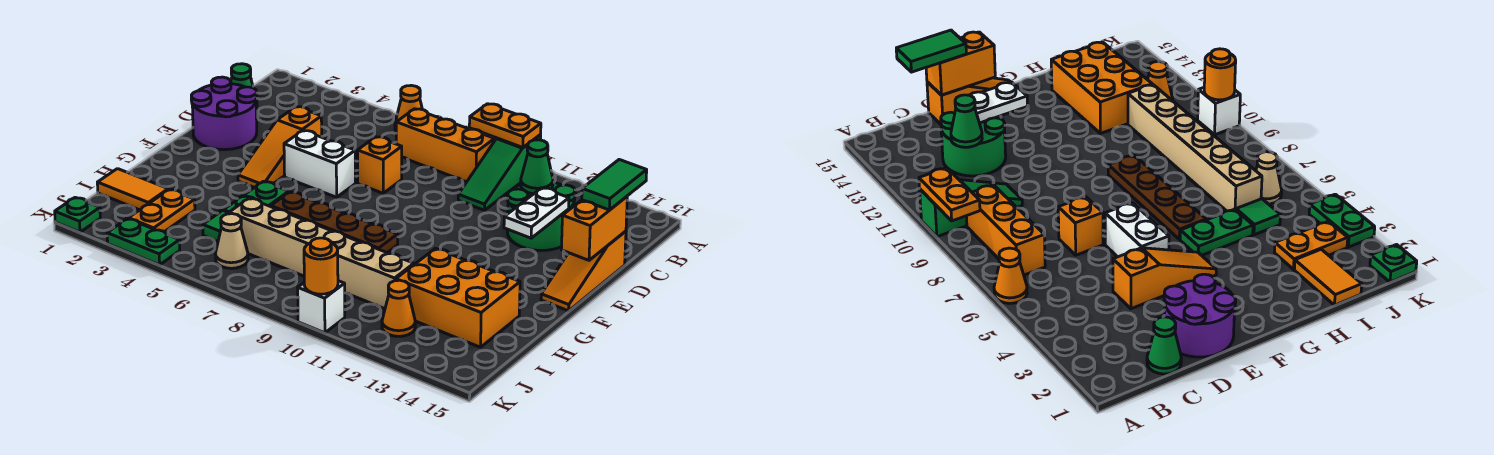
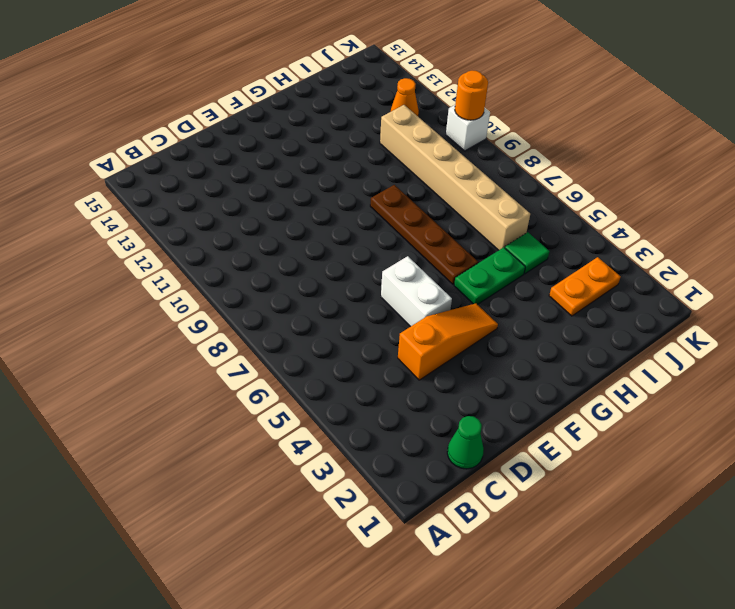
none -> orange cone A6 level 1
none -> green slope A10:C10 level 1 top A
none -> orange brick B7:B9 level 1

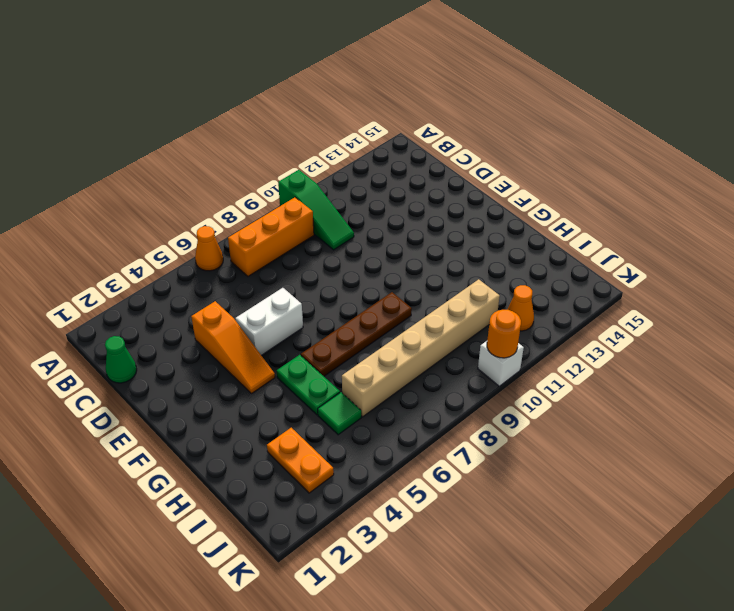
none -> green round brick C12:D13 level 1
none -> purple round brick D1:E2 level 1
none -> orange brick D7 level 1

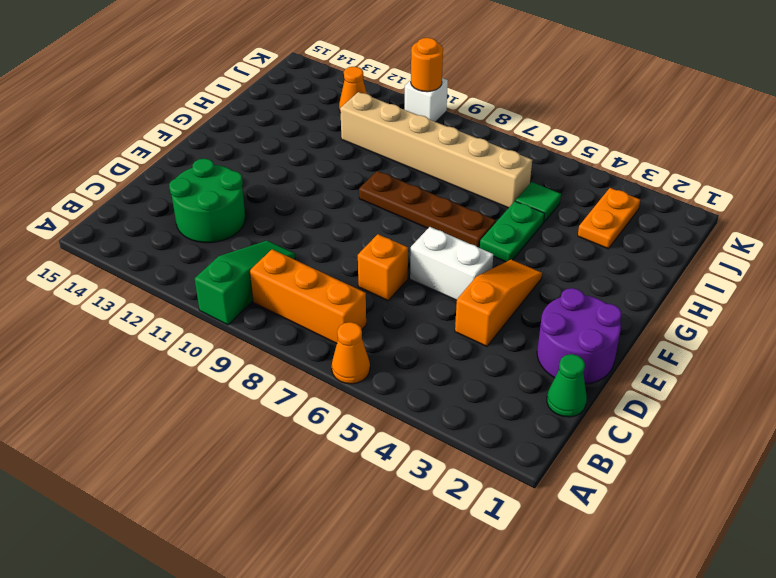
none -> orange slope D15:F15 level 1 top D
none -> orange brick H12:I14 level 1
none -> orange tile I1:I2 level 1

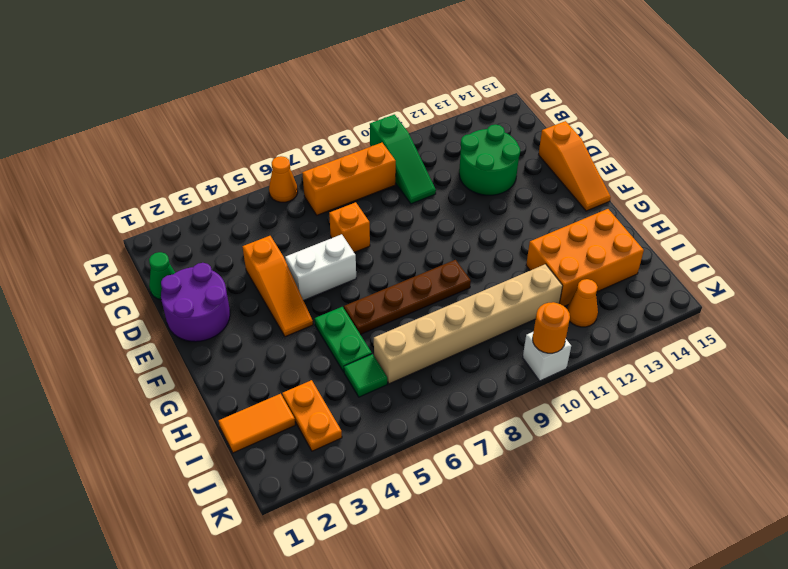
none -> tan cone J6 level 1
none -> green plate K1 level 1
none -> green plate K3:K4 level 1

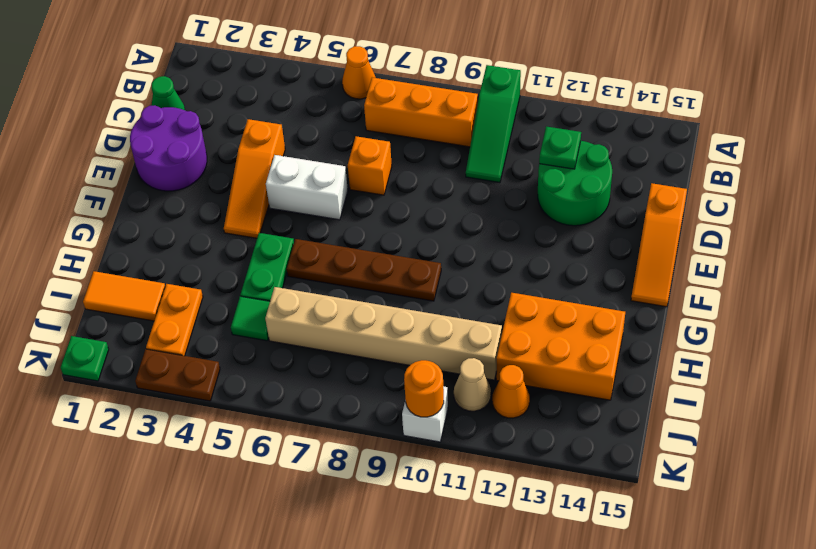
green plate C12 level 2 -> green cone C12 level 2
tan cone J11 level 1 -> tan cone J6 level 1
brown plate K3:K4 level 1 -> green plate K3:K4 level 1
none -> orange plate A9:A10 level 2
none -> white plate D13:E13 level 2
none -> orange brick D15:E15 level 2

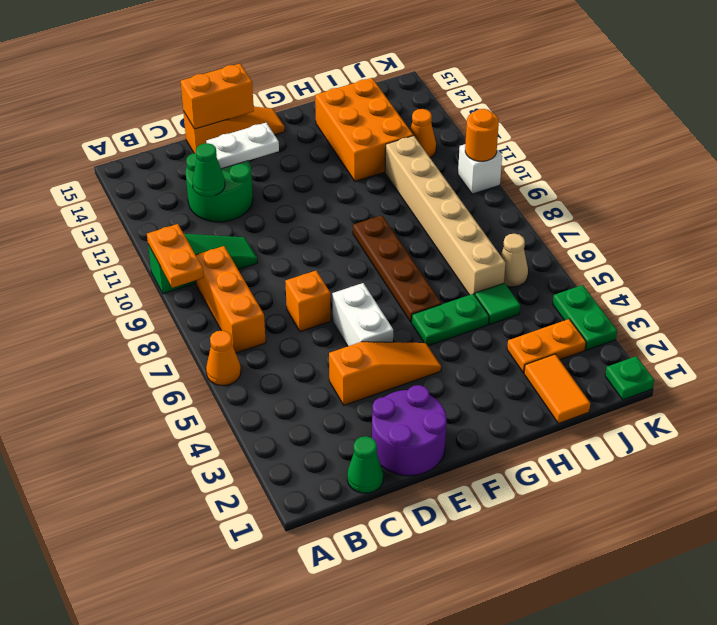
none -> green tile C15:D15 level 3

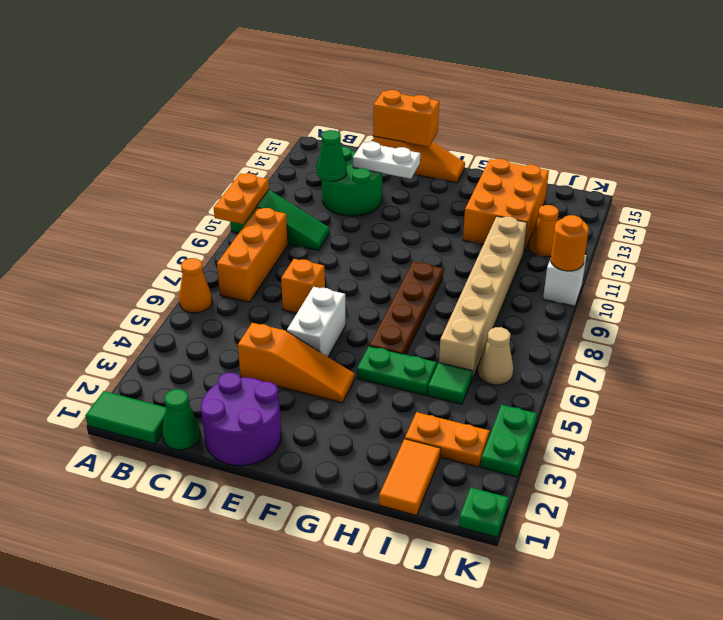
green tile A1:B1 level 1 -> green tile C15:D15 level 3

